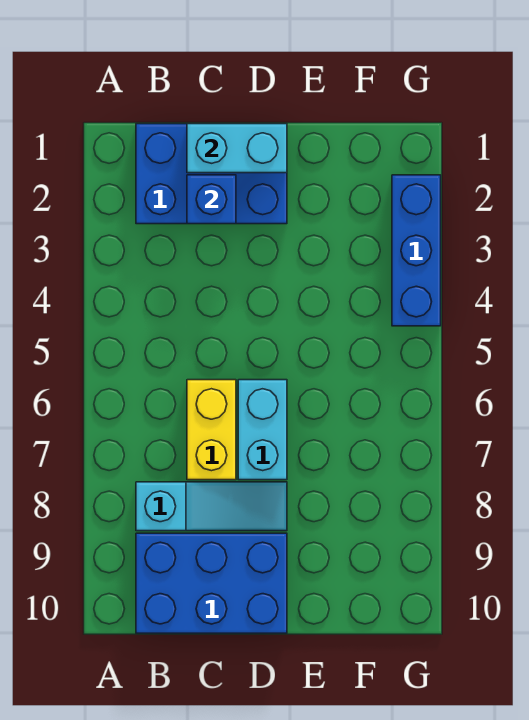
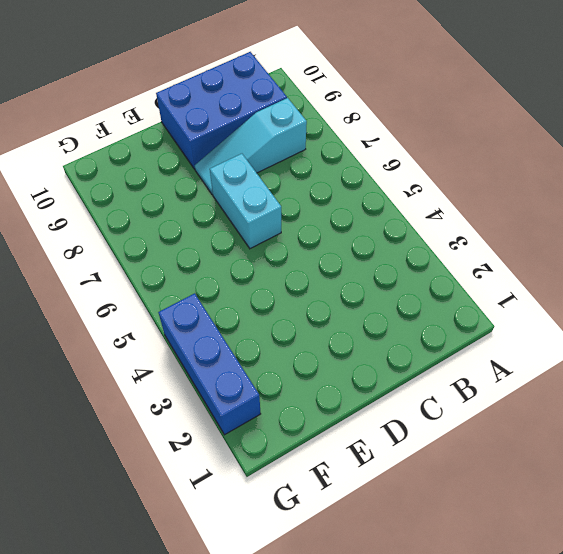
none -> blue brick B1:D2 level 1
none -> yellow brick C6:C7 level 1

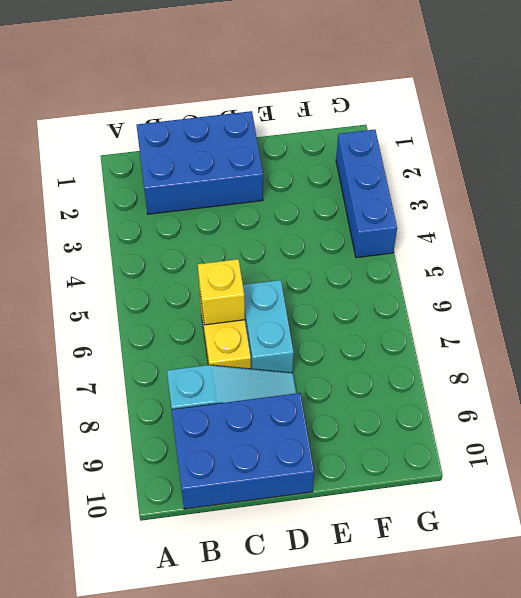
yellow brick C6 level 2 -> none
none -> cyan brick C1:D1 level 2
none -> blue brick C2 level 2

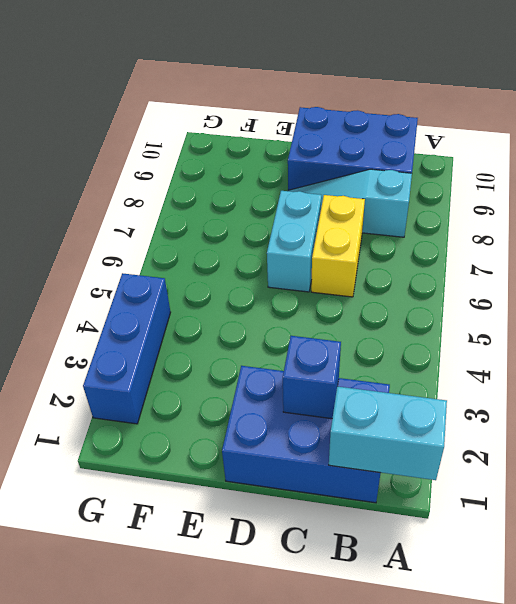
cyan brick A1:B1 level 2 -> cyan brick C1:D1 level 2

